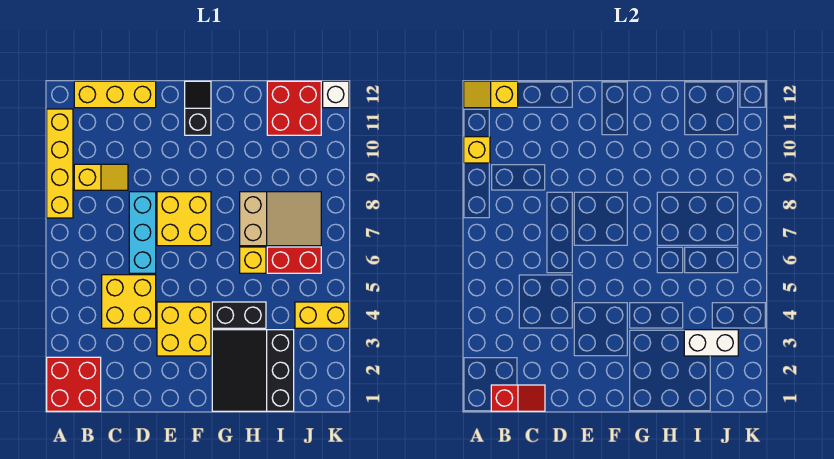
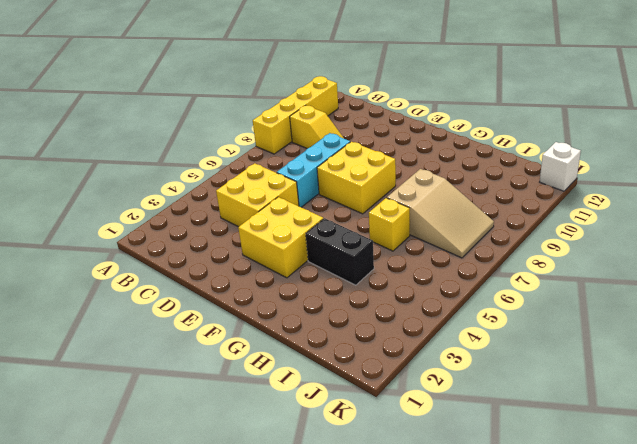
none -> red brick A1:B2 level 1
none -> yellow brick B12:D12 level 1
none -> black slope F11:F12 level 1 top 11

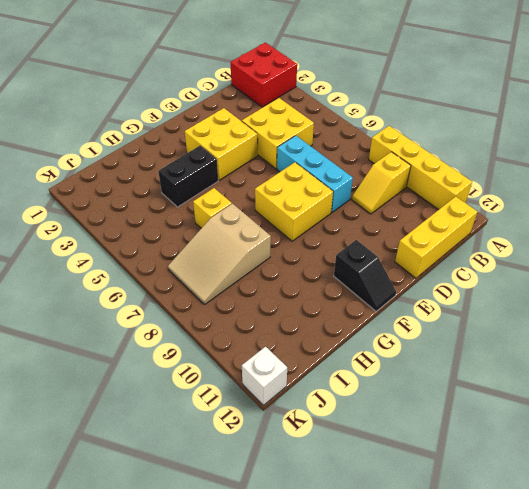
none -> black slope G1:I3 level 1 top I
none -> red brick I6:J6 level 1
none -> red brick I11:J12 level 1

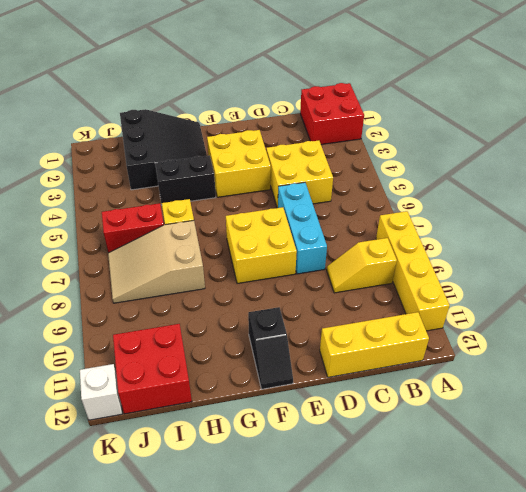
none -> yellow brick J4:K4 level 1
none -> yellow brick A10 level 2
none -> yellow slope A12:B12 level 2 top B

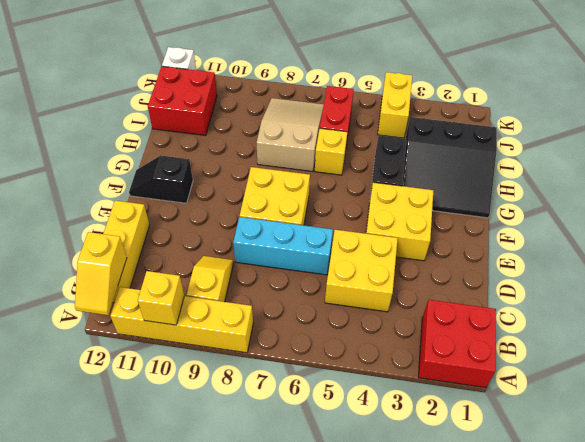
none -> red slope B1:C1 level 2 top B
none -> white brick I3:J3 level 2

